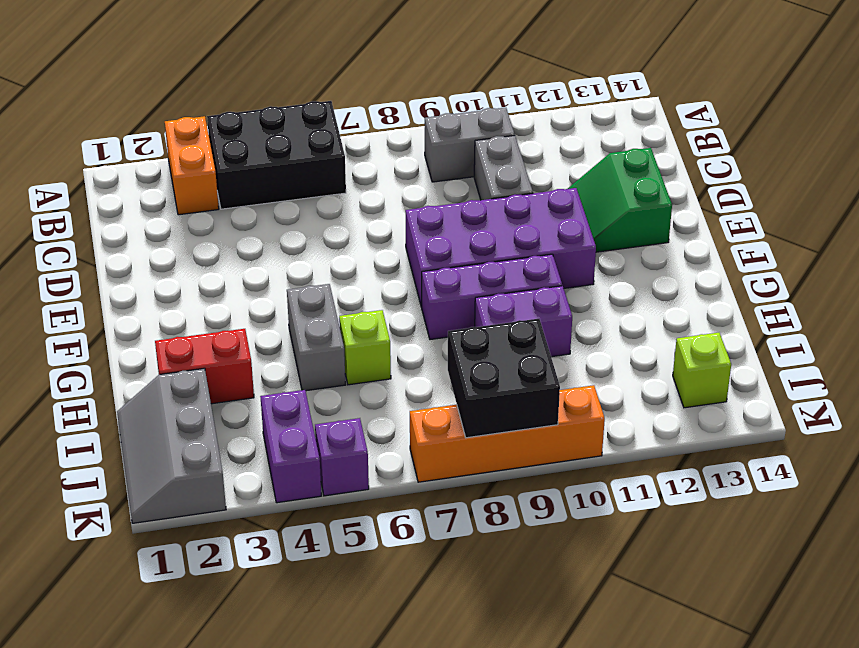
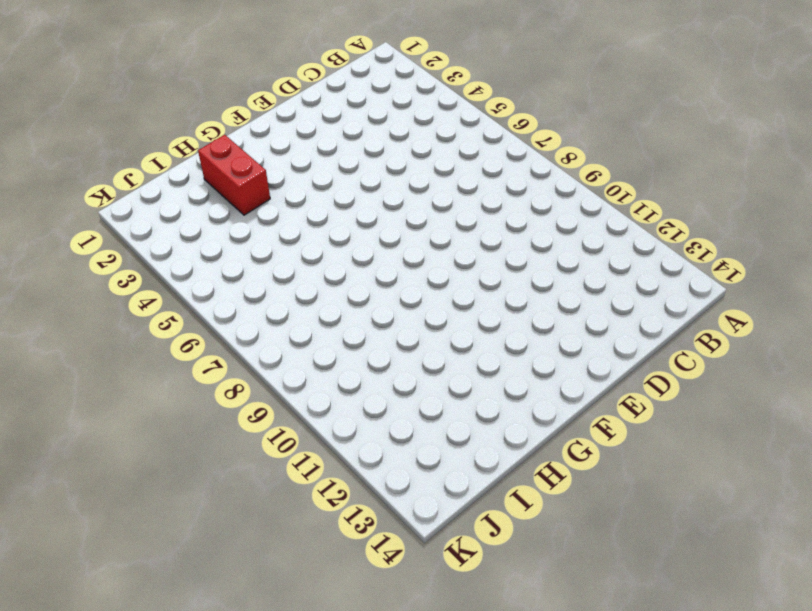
none -> orange brick A3:B3 level 1
none -> black brick A4:B6 level 1
none -> grey brick B9:B10 level 1

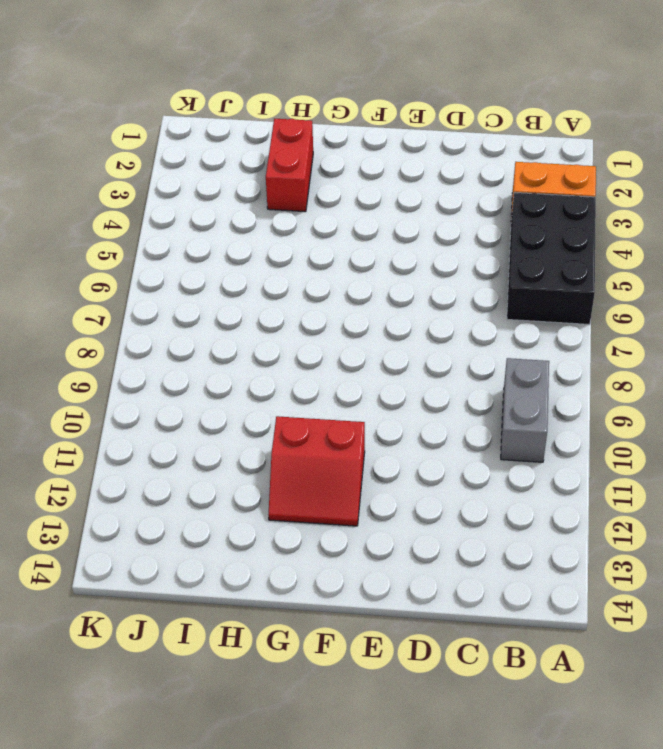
red slope F11:G12 level 1 top 11 -> purple brick E8:F11 level 1
none -> grey brick C10:D10 level 1
none -> green slope D12:E13 level 1 top 13
none -> grey brick G5:H5 level 1

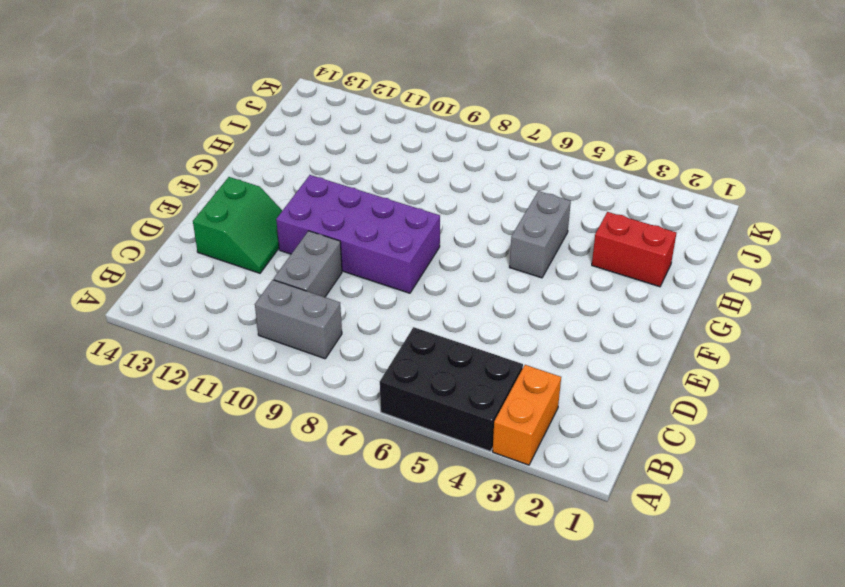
none -> purple brick G8:G10 level 1
none -> lime brick H6 level 1
none -> purple brick H9:H10 level 1

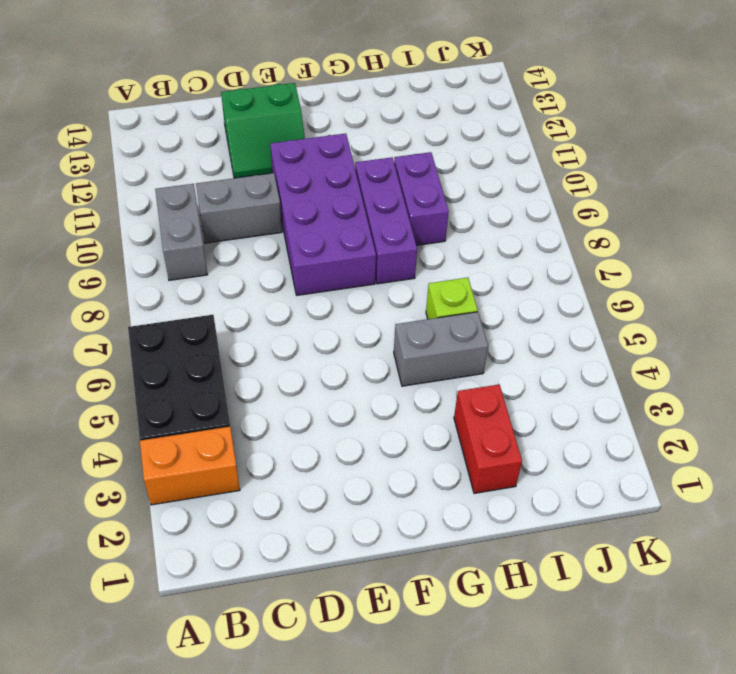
none -> grey slope I1:K2 level 1 top 2
none -> purple brick J4:K4 level 1
none -> lime brick J13 level 1

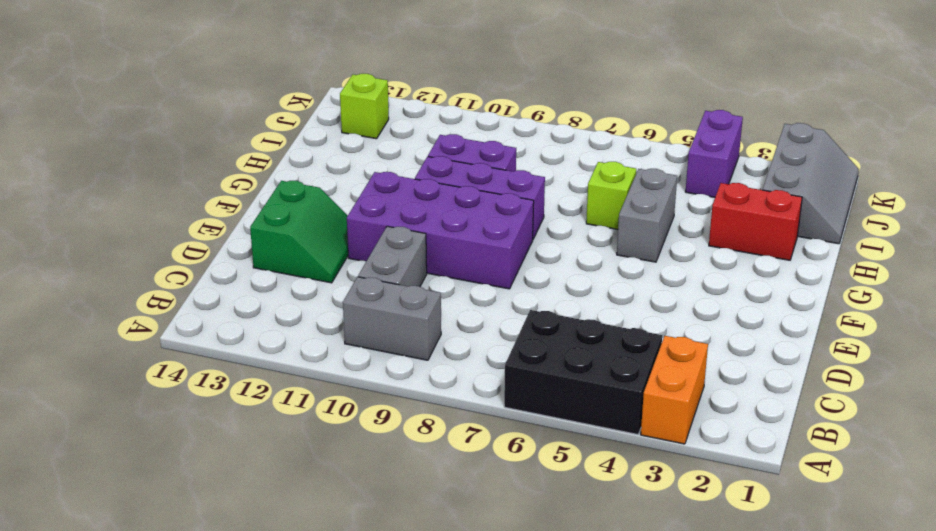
none -> purple brick K5 level 1
none -> orange brick K7:K10 level 1
none -> black brick J8:K9 level 2

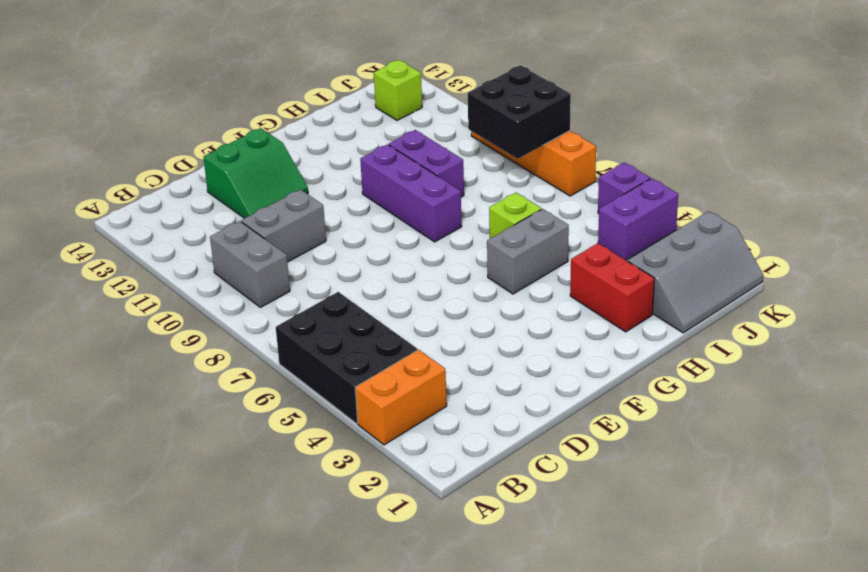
none -> purple brick E8:F11 level 1

